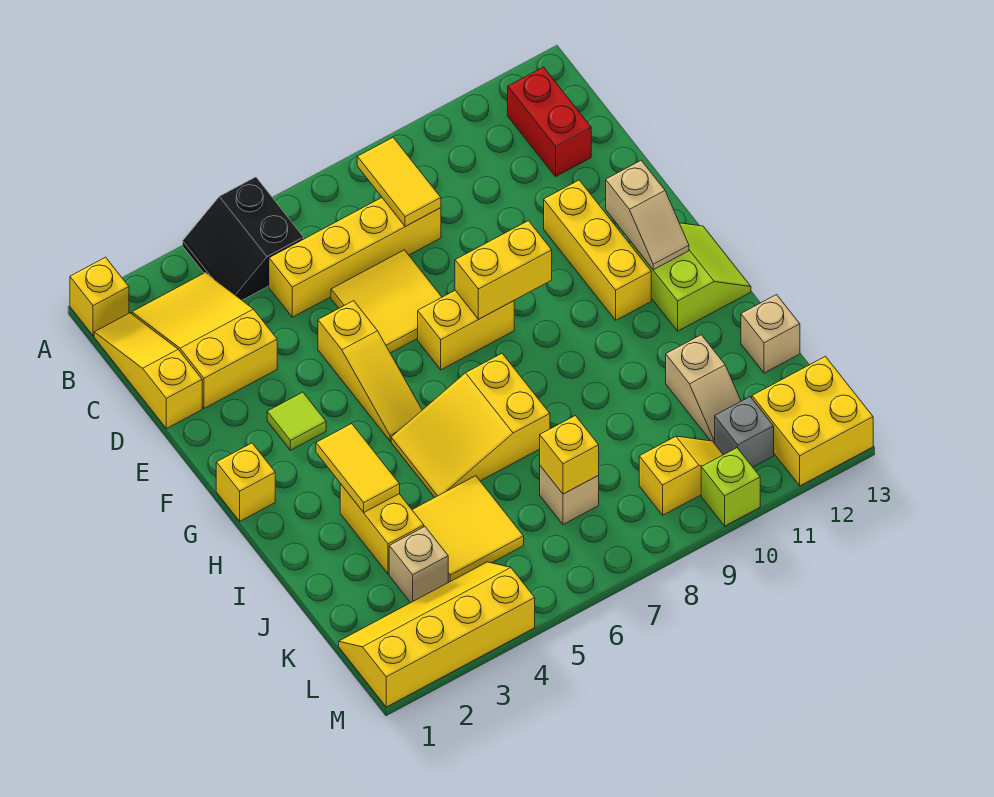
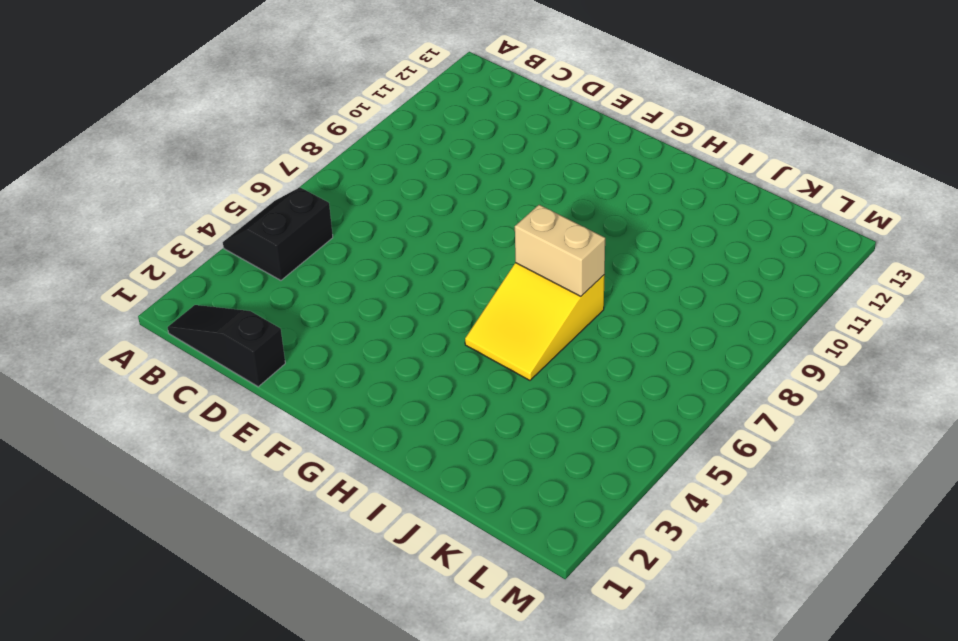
black slope A4:B5 level 1 top B -> black slope A4:B5 level 1 top 5
black slope B1:D1 level 1 top D -> yellow slope B1:D1 level 1 top D
tan brick H7:I7 level 2 -> none
none -> yellow brick A1 level 1
none -> yellow slope B2:D3 level 1 top D
none -> red brick B12:C12 level 1
none -> yellow brick C5:C8 level 1

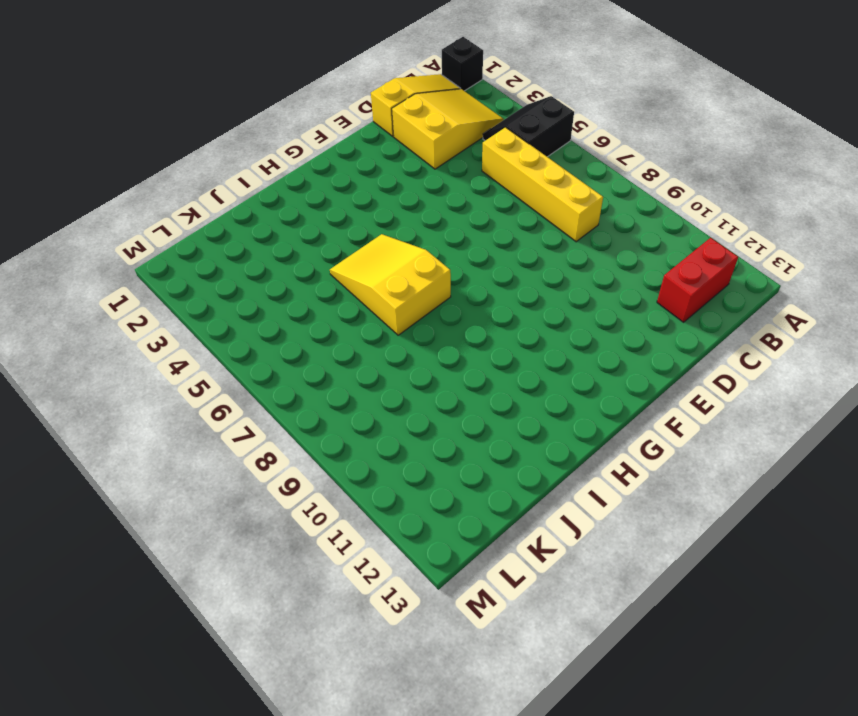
black brick A1 level 1 -> yellow brick A1 level 1
none -> yellow tile D6:E7 level 1
none -> yellow slope E5:G5 level 1 top E
none -> yellow brick E11:G11 level 1
none -> lime tile F3 level 1

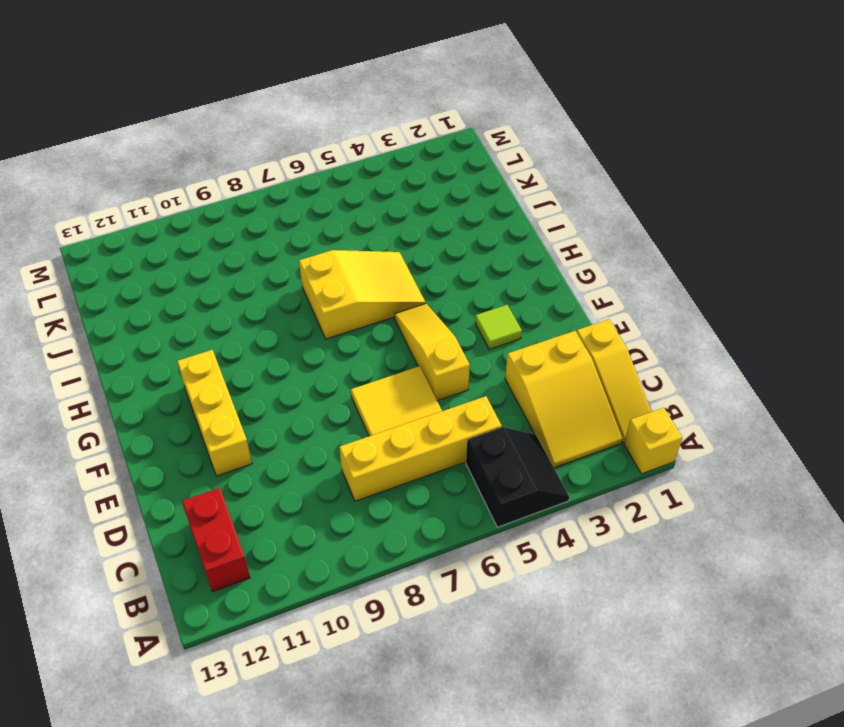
none -> yellow brick F7:F8 level 1
none -> yellow brick G1 level 1
none -> lime slope G12:H13 level 1 top 12
none -> yellow brick I3:J3 level 1

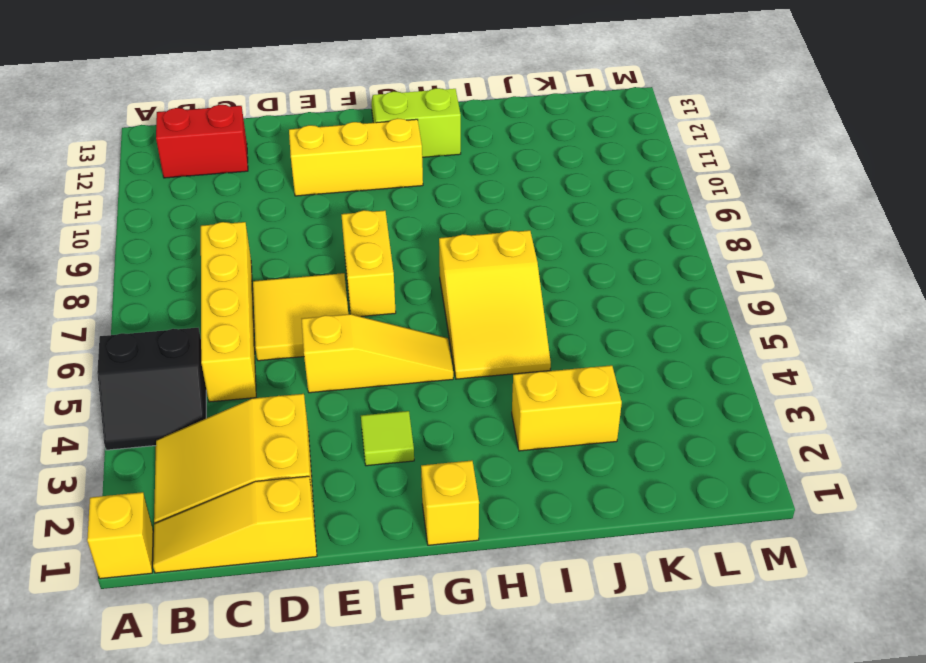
none -> yellow tile J4:K5 level 1
none -> tan slope J11:K11 level 1 top J
none -> tan brick J13 level 1
none -> tan brick K3 level 1

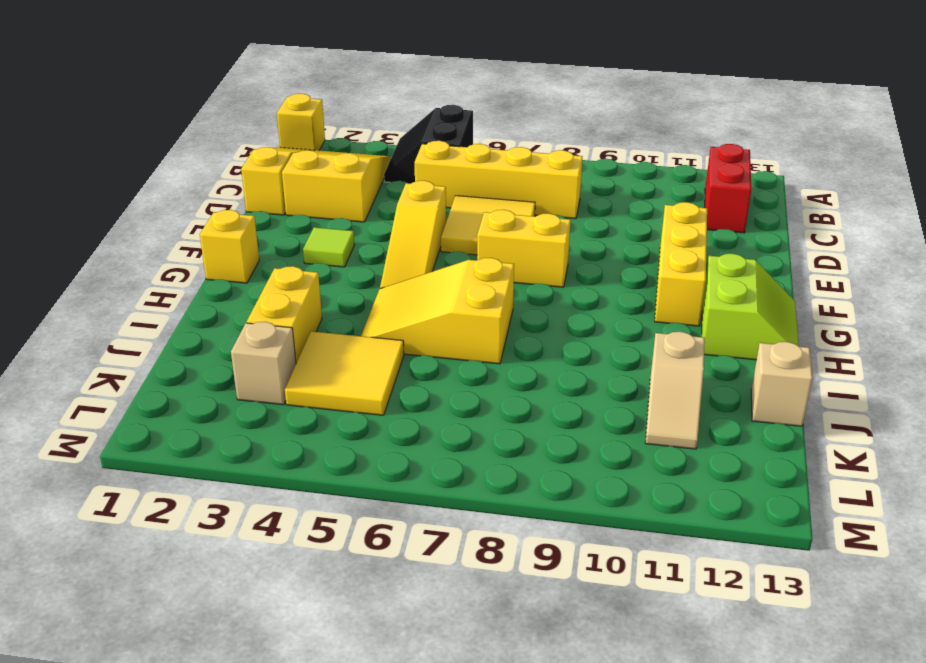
none -> tan brick K7 level 1
none -> yellow slope L1:M4 level 1 top M
none -> yellow slope L9:L10 level 1 top 9
none -> grey brick L11 level 1

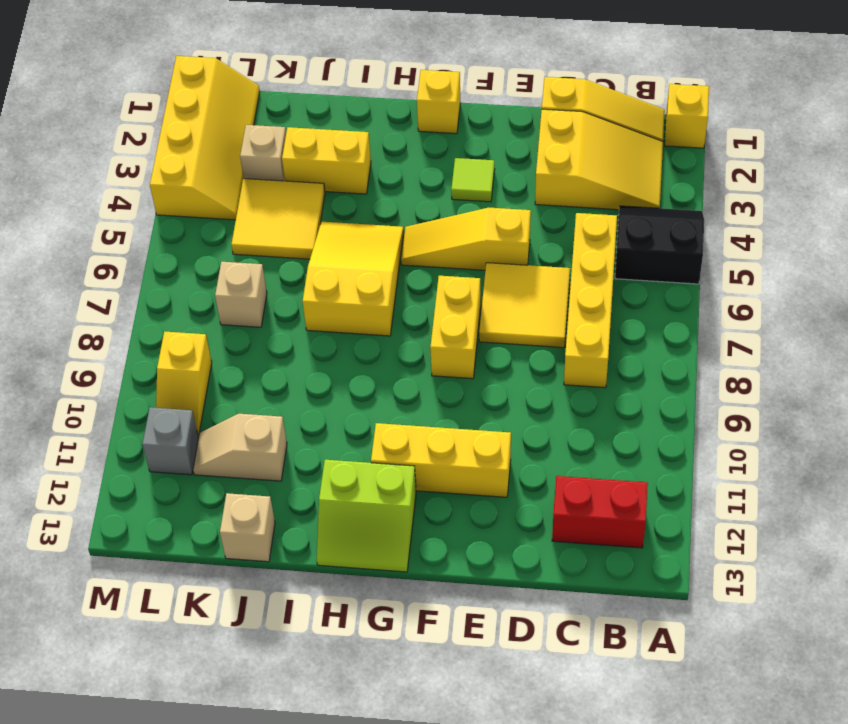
none -> yellow brick L12:M13 level 1
none -> lime brick M10 level 1
none -> yellow tile B8:C8 level 2
none -> yellow brick F8:F9 level 2

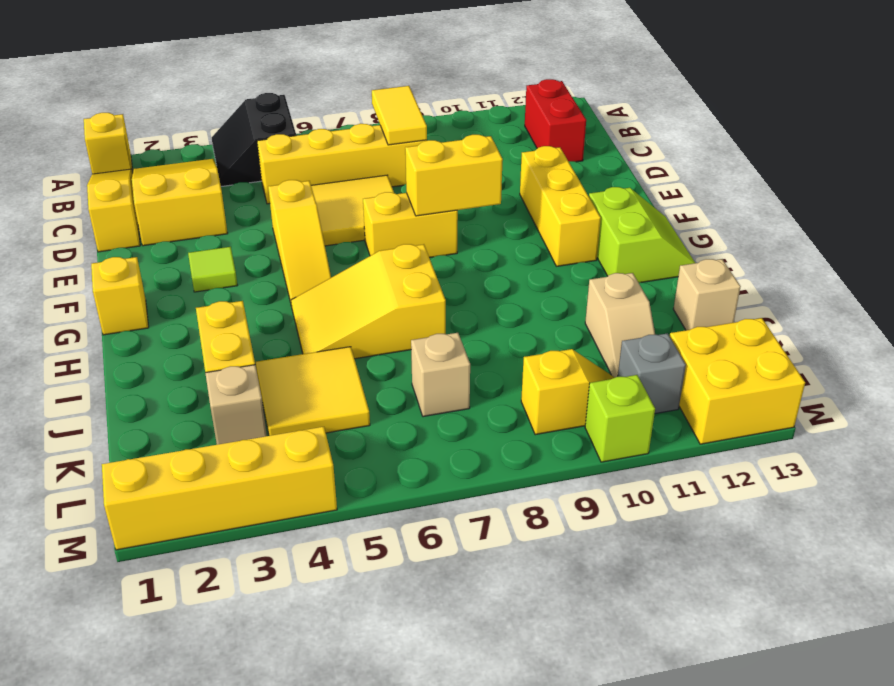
none -> tan slope F12:G12 level 2 top F
none -> yellow tile H3:I3 level 2
none -> yellow brick K7 level 2

